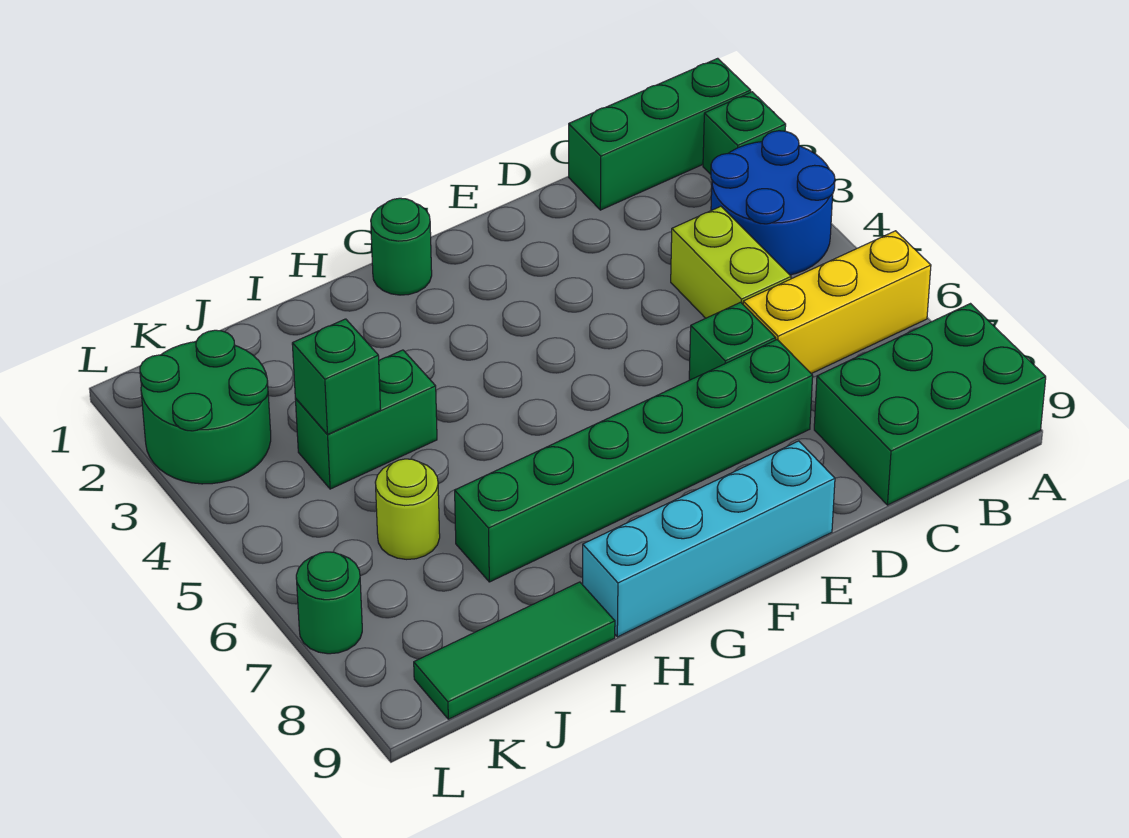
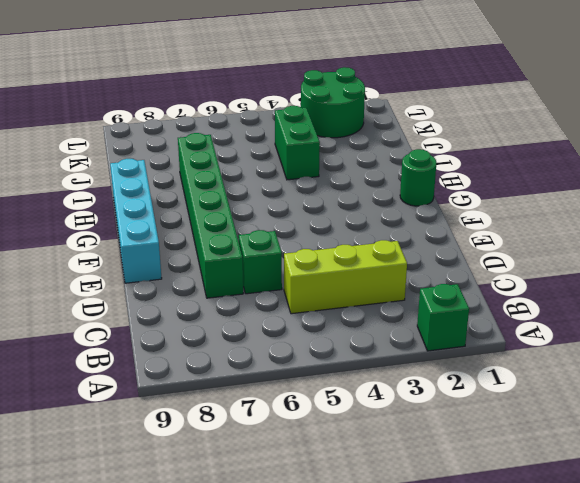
lime brick C3:C5 level 1 -> lime brick C4:C5 level 1
none -> green brick A1:C1 level 1
none -> blue round brick A3:B4 level 1
none -> yellow brick A6:C6 level 1

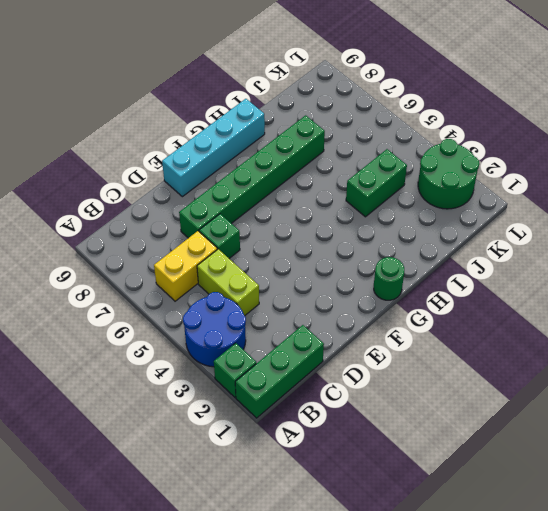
yellow brick B6:C6 level 1 -> yellow brick A6:C6 level 1
none -> green brick A8:C9 level 1
none -> green tile I9:K9 level 1
none -> lime round brick J6 level 1

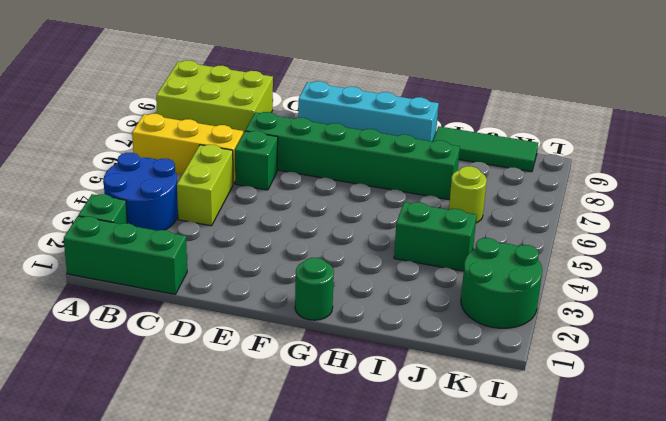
lime brick A8:C9 level 1 -> green brick A8:C9 level 1
none -> green round brick L7 level 1
none -> green brick J4 level 2

